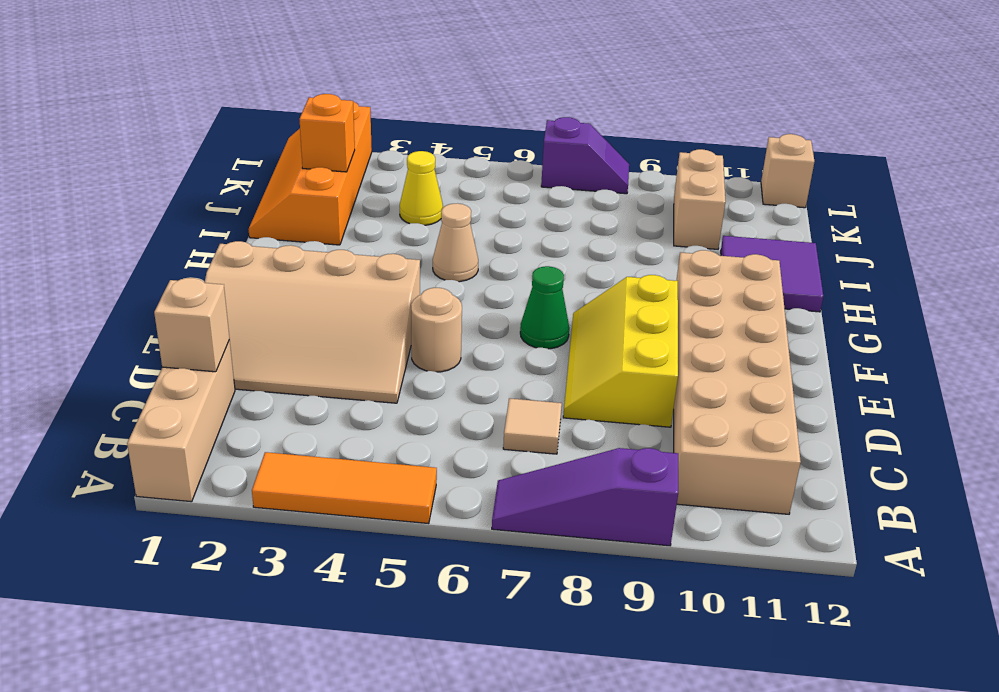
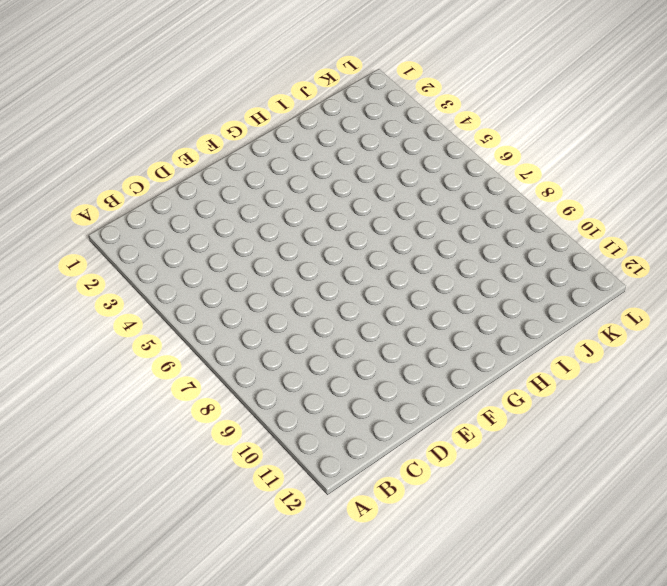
none -> tan brick A1:C1 level 1
none -> orange tile A3:A5 level 1
none -> purple slope A7:A9 level 1 top 9

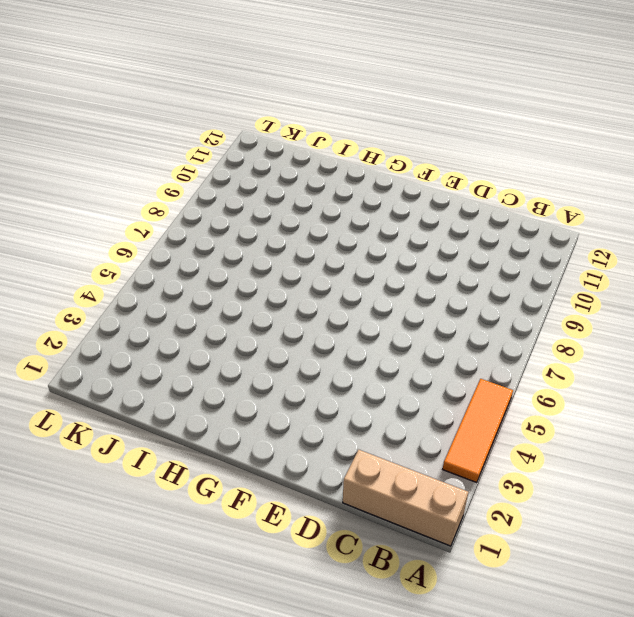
none -> purple slope A7:A9 level 1 top 9
none -> tan brick B10:G11 level 1
none -> tan tile C7 level 1

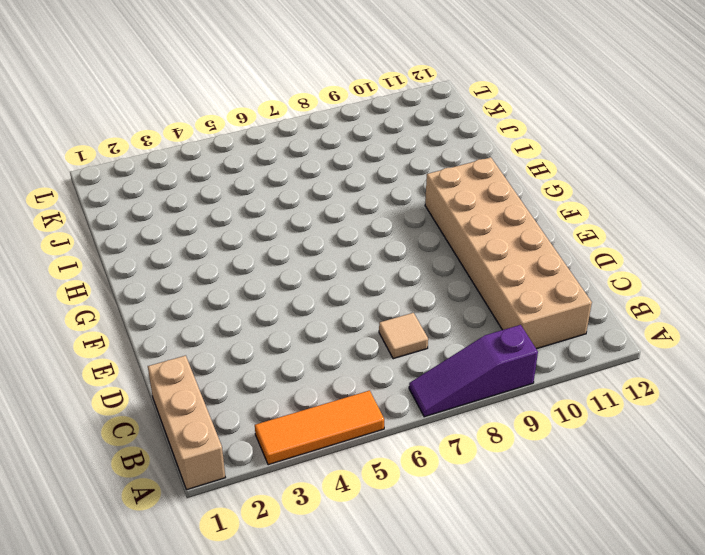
none -> tan slope D1:F4 level 1 top F
none -> yellow slope D8:F9 level 1 top 9
none -> tan round brick E5 level 1

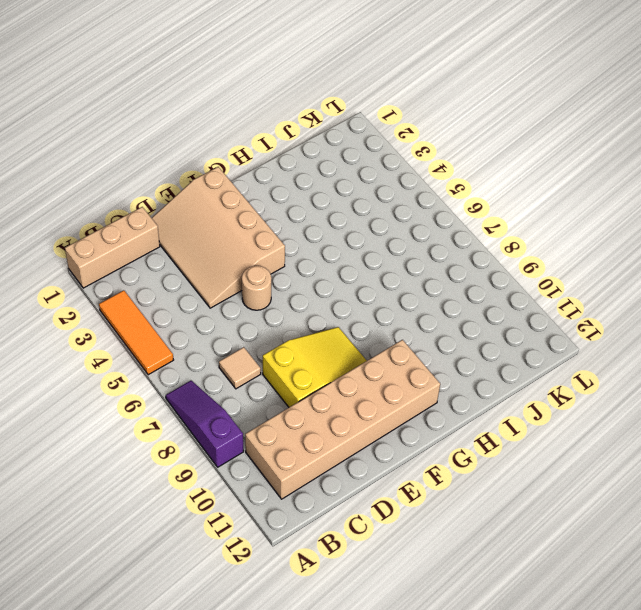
yellow slope D8:F9 level 1 top D -> yellow slope D8:F9 level 1 top 9
none -> green cone F7 level 1
none -> tan cone H5 level 1
none -> purple tile H11:I12 level 1

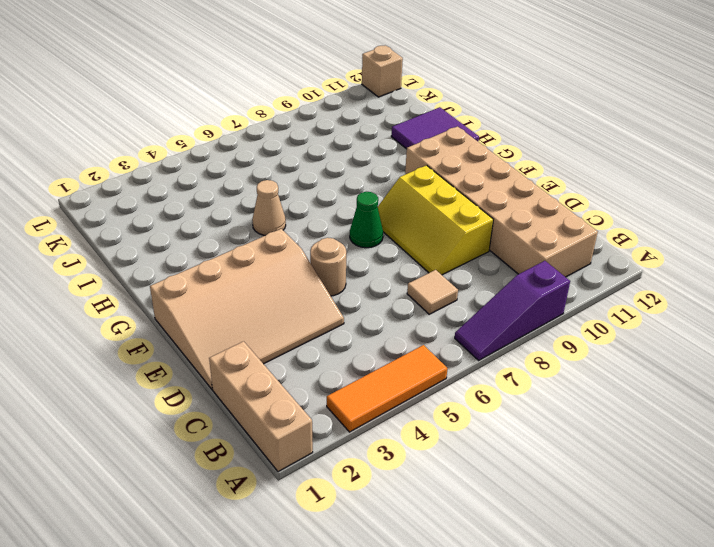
none -> orange slope I1:L2 level 1 top 2
none -> yellow cone J4 level 1
none -> tan brick J10:K10 level 1

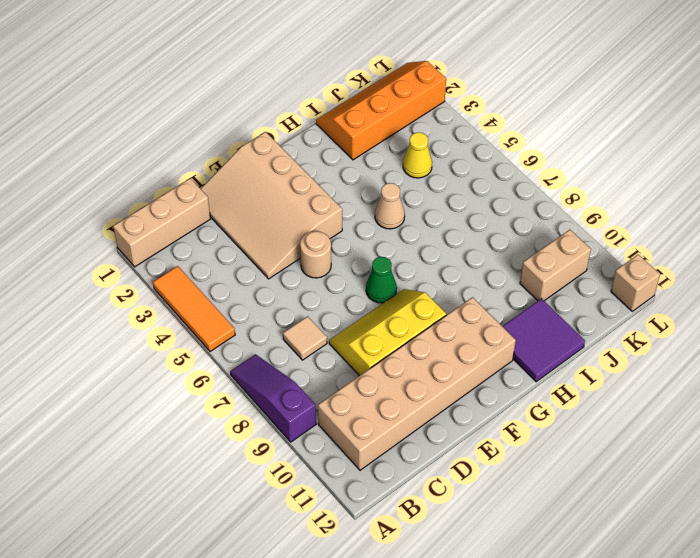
none -> purple slope L7:L8 level 1 top 7
none -> tan brick C1 level 2
none -> orange brick J2 level 2

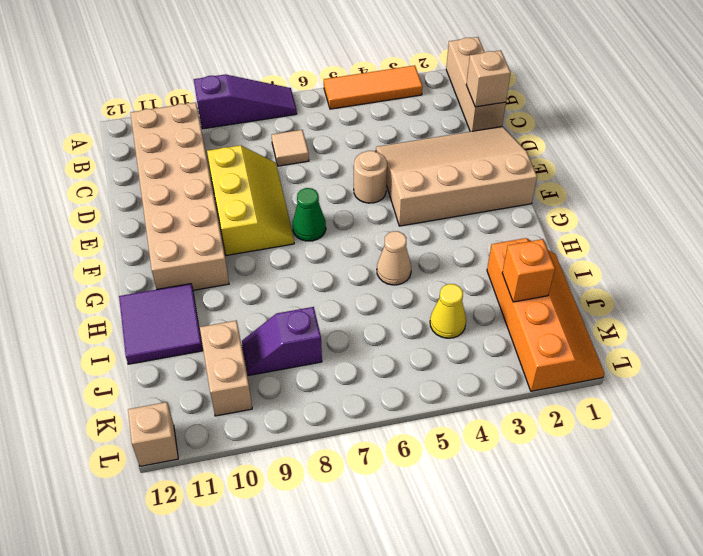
purple slope J8:J9 level 1 top 8 -> purple slope L7:L8 level 1 top 7

